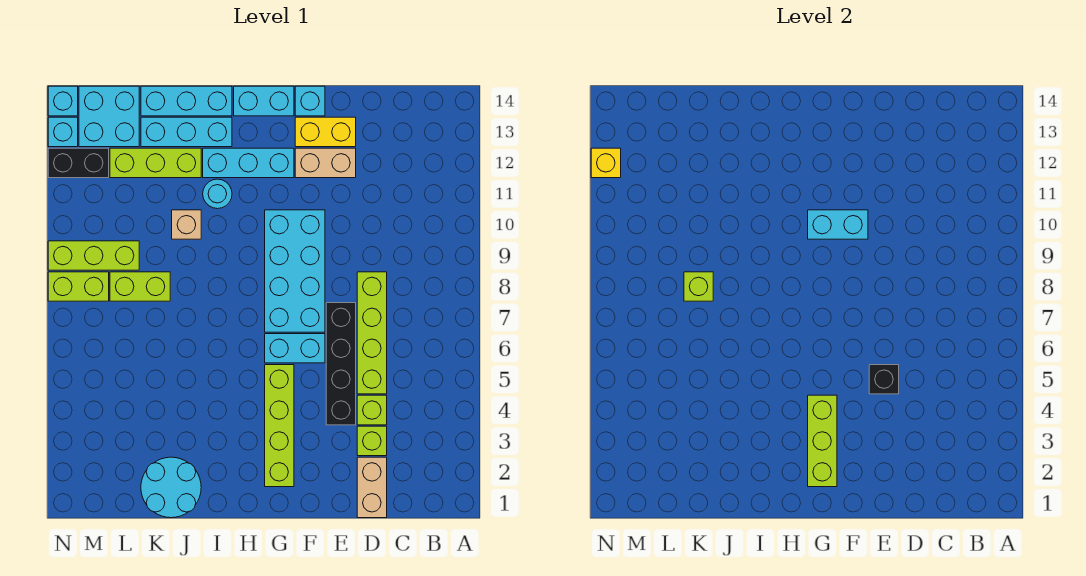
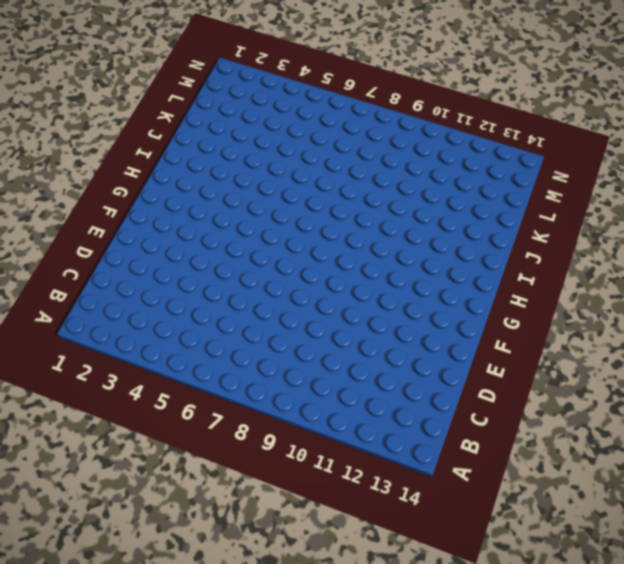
none -> tan brick D1:D2 level 1
none -> lime brick D3 level 1
none -> lime brick D4 level 1
none -> lime brick D5:D8 level 1

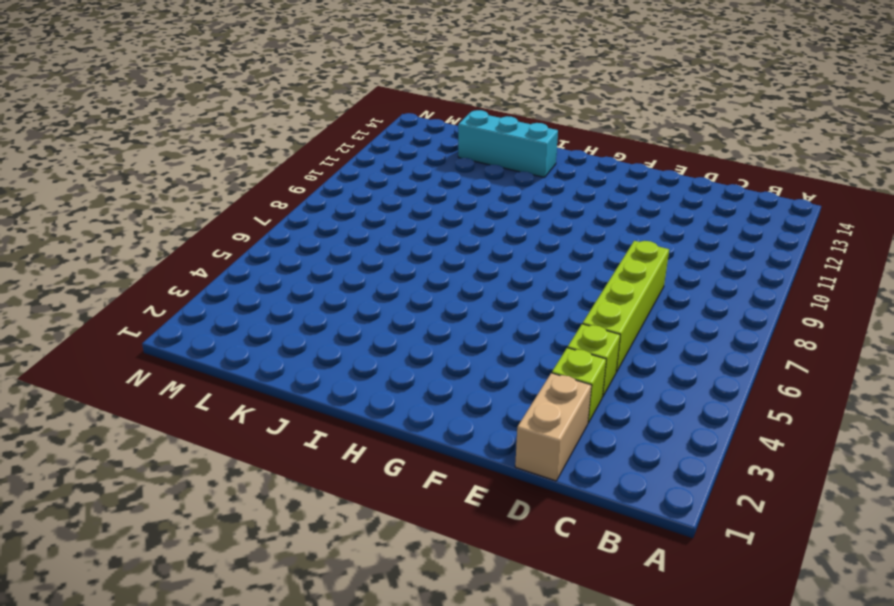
none -> black brick E4:E7 level 1
none -> tan brick E12:F12 level 1
none -> yellow brick E13:F13 level 1
none -> cyan brick F6:G6 level 1

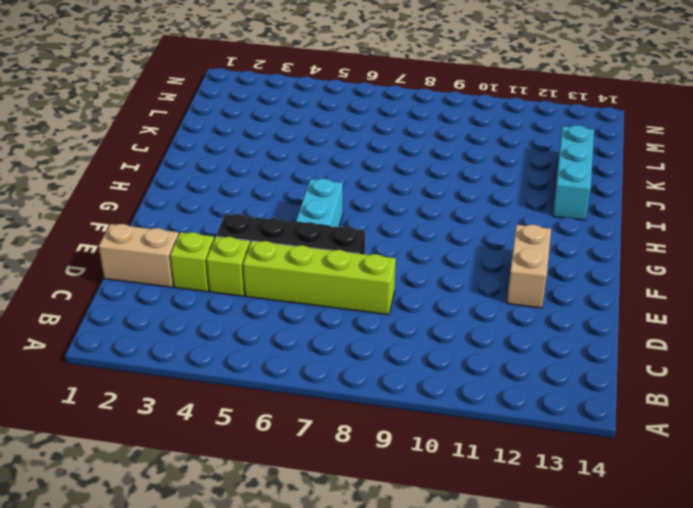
none -> yellow brick E13:F13 level 1
none -> cyan brick F7:G10 level 1
none -> cyan brick F14 level 1
none -> lime brick G2:G5 level 1

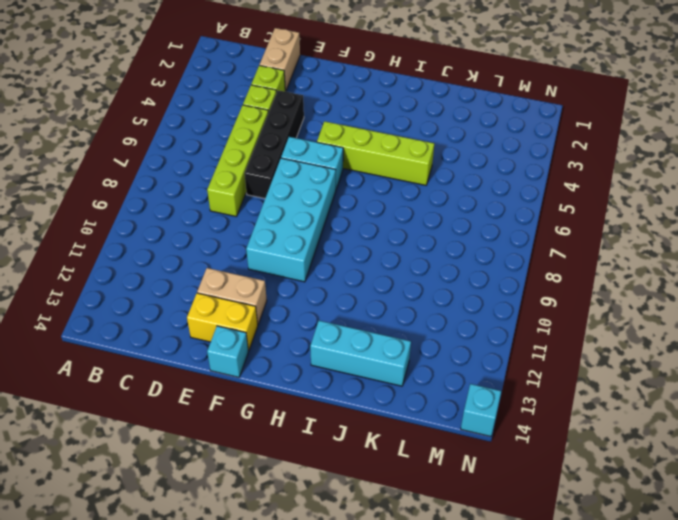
lime brick G5:J5 level 1 -> lime brick G2:G5 level 1
none -> cyan brick G12:I12 level 1
none -> cyan brick G14:H14 level 1
none -> cyan round brick I11 level 1
none -> cyan brick I14:K14 level 1

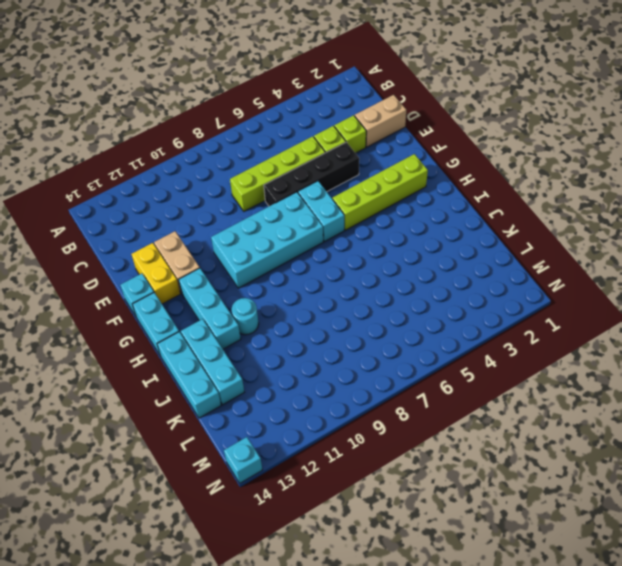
none -> cyan round brick J1:K2 level 1
none -> tan brick J10 level 1
none -> lime brick J12:L12 level 1
none -> lime brick K8:L8 level 1

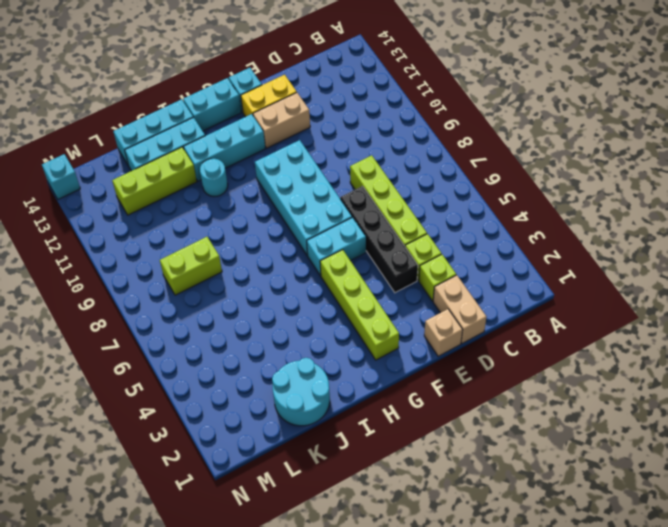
tan brick E1 level 1 -> tan brick J10 level 1
none -> lime brick L9:N9 level 1
none -> cyan brick L13:M14 level 1
none -> lime brick M8:N8 level 1
none -> black brick M12:N12 level 1

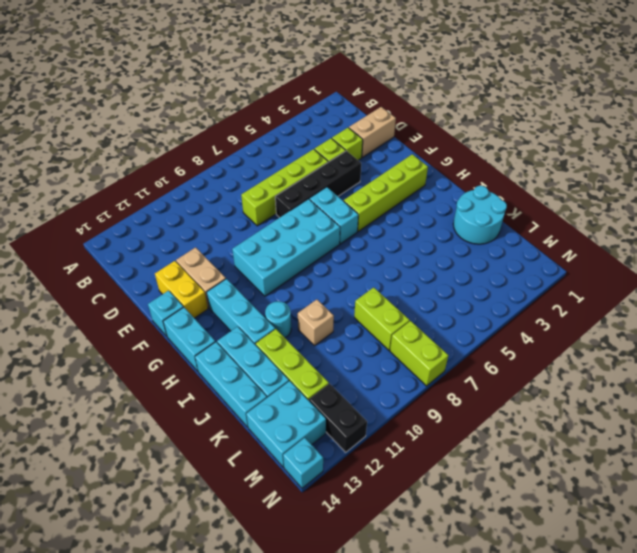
none -> lime brick L9:N9 level 1
none -> cyan brick N13 level 1
none -> black brick E5 level 2
none -> cyan brick F10:G10 level 2

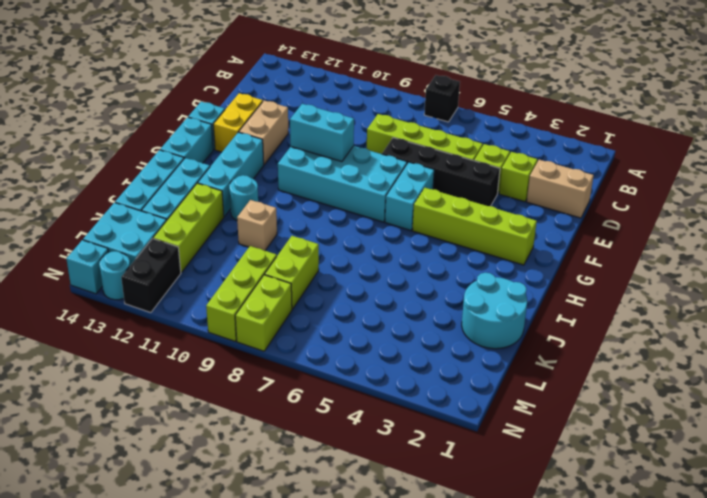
black brick A7 level 1 -> black brick E5 level 2
cyan brick F9:F10 level 2 -> cyan brick F10:G10 level 2
cyan round brick N13 level 1 -> cyan brick N13 level 1
none -> lime brick G2:G4 level 2
none -> lime brick K8 level 2
none -> yellow brick N12 level 2

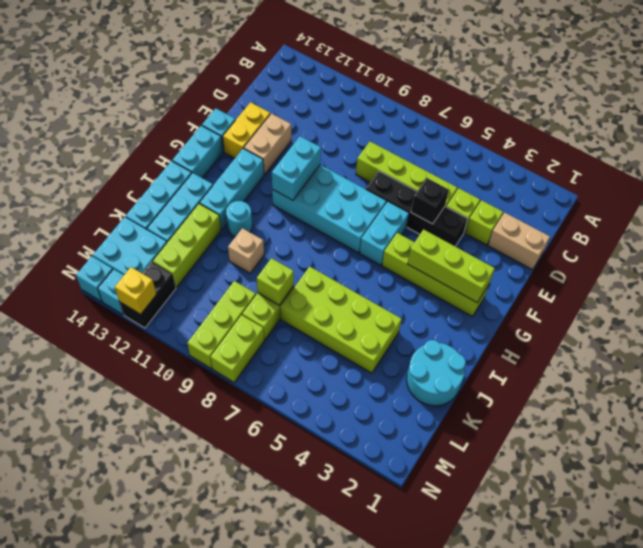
lime brick J4:K7 level 1 -> none

